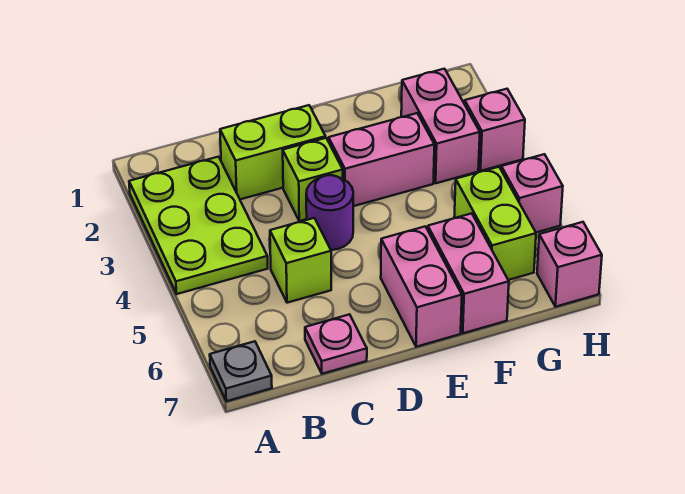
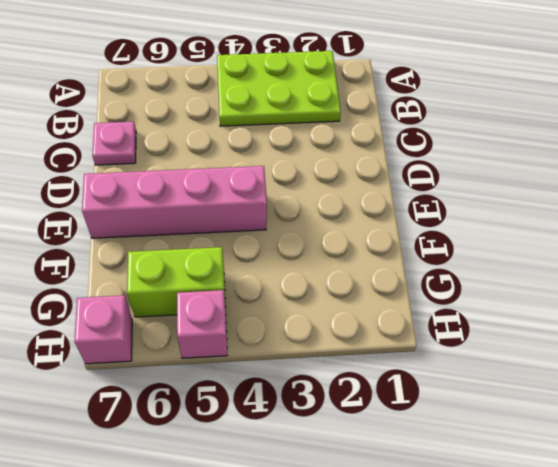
pink brick E4:E7 level 1 -> pink brick E6:E7 level 1
none -> grey plate A7 level 1
none -> lime brick C2:D2 level 1
none -> lime brick C5 level 1

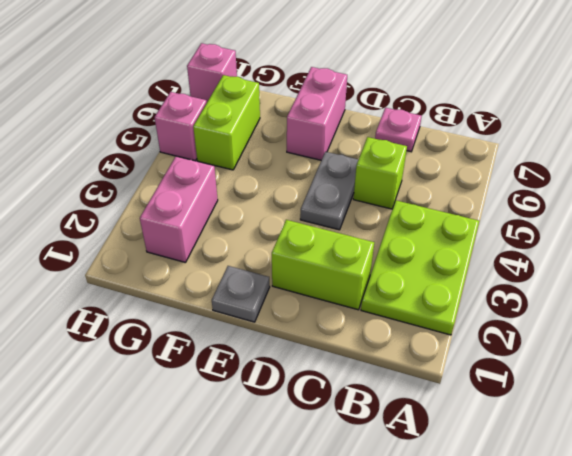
grey plate D4:D5 level 1 -> purple round brick D4 level 1
grey plate E1 level 1 -> grey plate A7 level 1
none -> lime brick D3 level 1
none -> pink brick E3:F3 level 1
none -> pink brick F6:F7 level 1

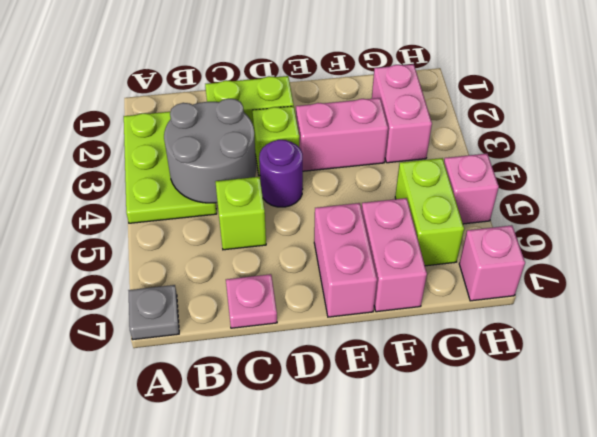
grey round brick B3:C4 level 2 -> none
none -> pink brick H3 level 1

